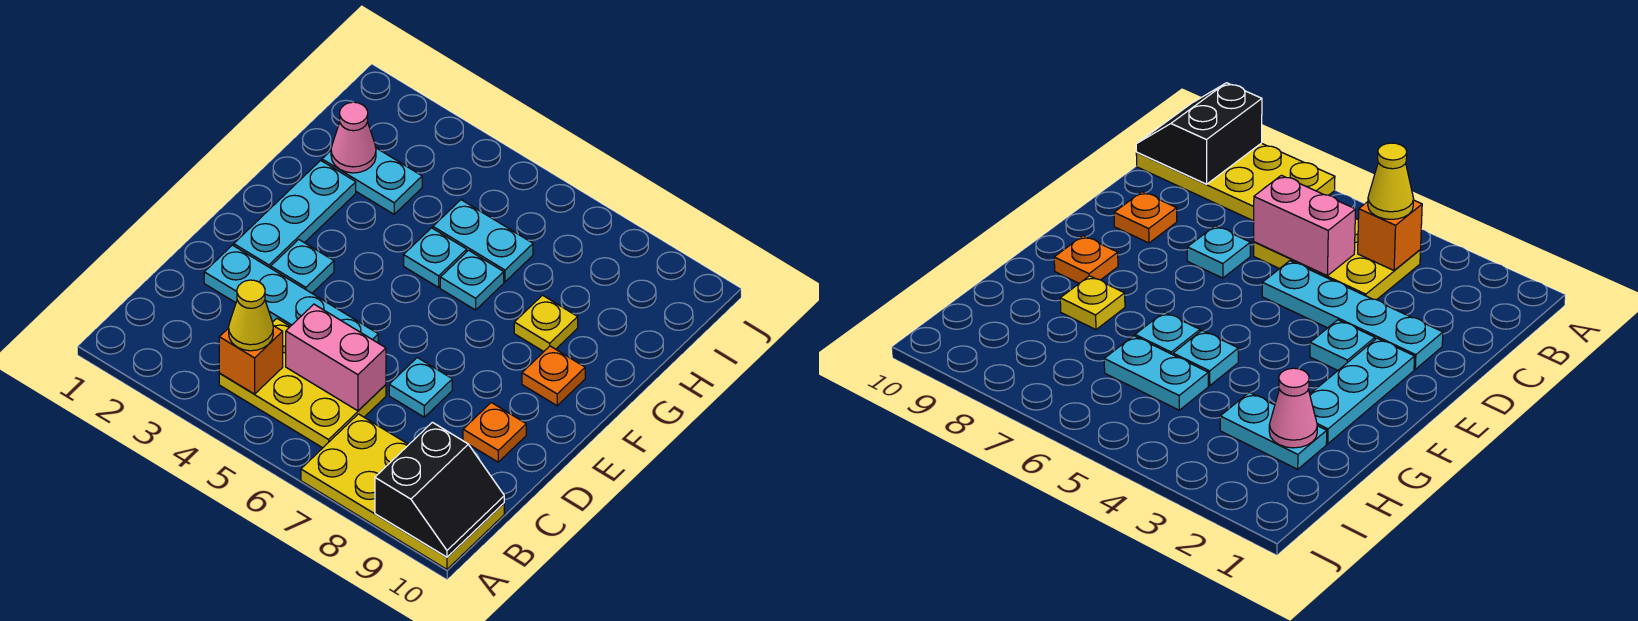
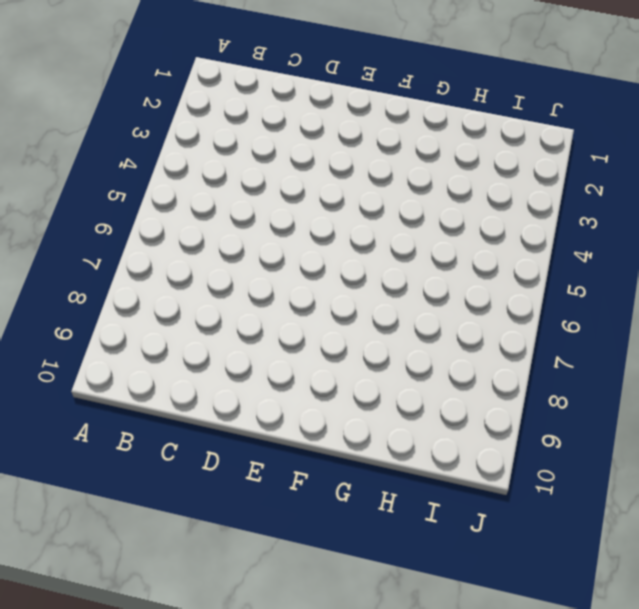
none -> yellow plate A7:B10 level 1
none -> yellow plate B4:C6 level 1
none -> cyan plate D2:D5 level 1

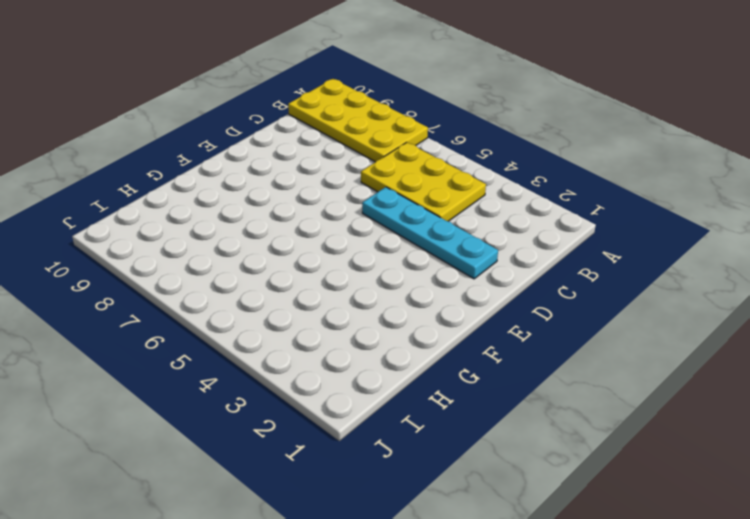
none -> cyan plate D7 level 1
none -> orange plate D9 level 1
none -> cyan plate E2:G2 level 1

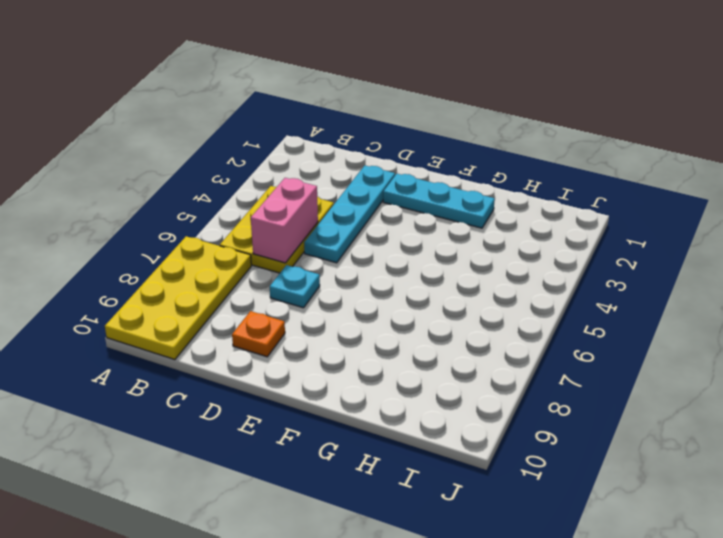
none -> cyan plate E3 level 1
none -> orange plate F9 level 1
none -> cyan plate G5 level 1

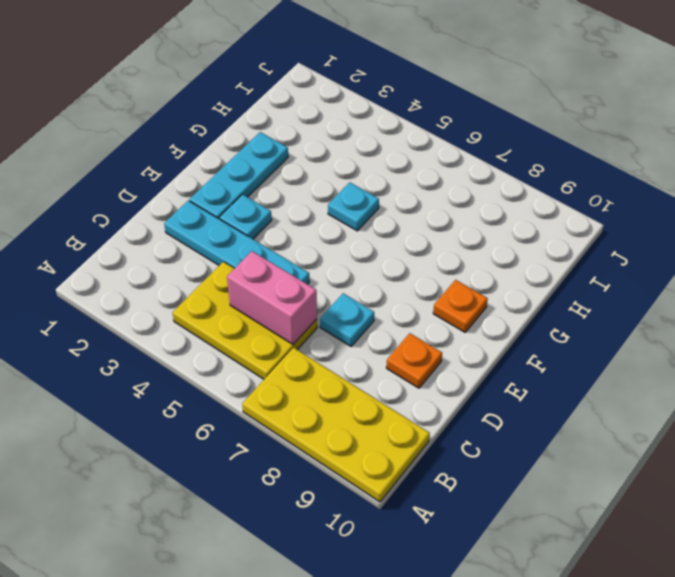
none -> cyan plate G6 level 1
none -> yellow plate G8 level 1
none -> cyan plate H2:H3 level 1

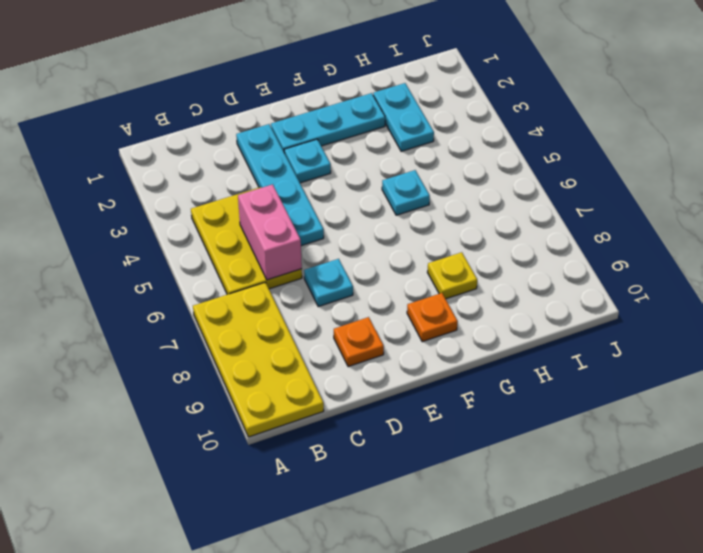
none -> cyan plate G6 level 1
none -> cyan plate H5:H6 level 1
none -> black slope A9:B10 level 2 top 9

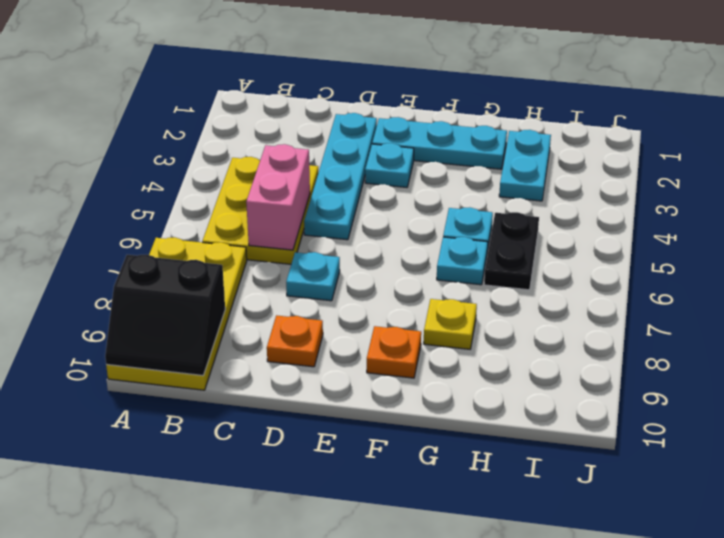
black plate H5:H6 level 1 -> cyan plate H5:H6 level 1
none -> orange brick B4 level 2
none -> pink cone H2 level 2
none -> yellow cone B4 level 3

